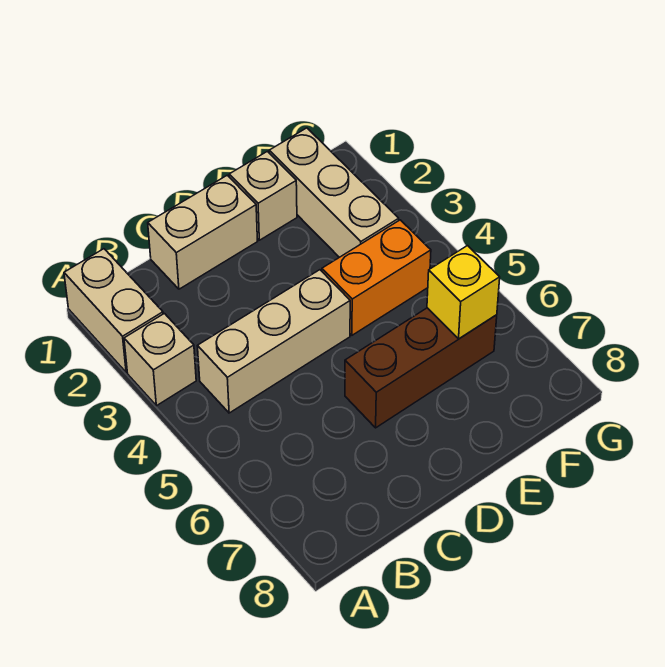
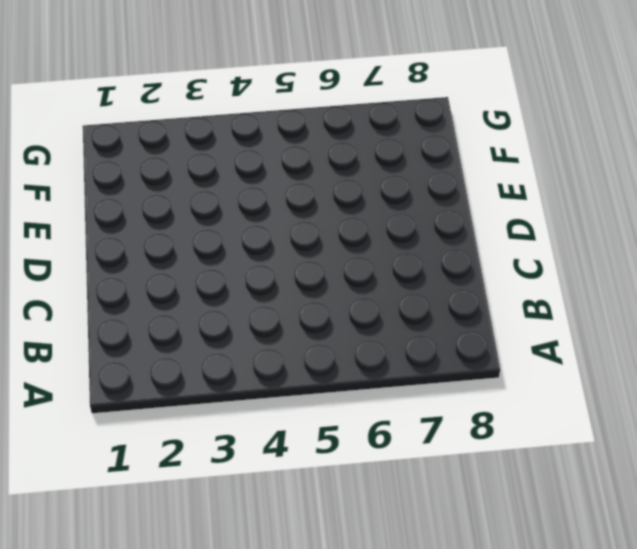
none -> tan brick A1:A2 level 1
none -> tan brick A3 level 1

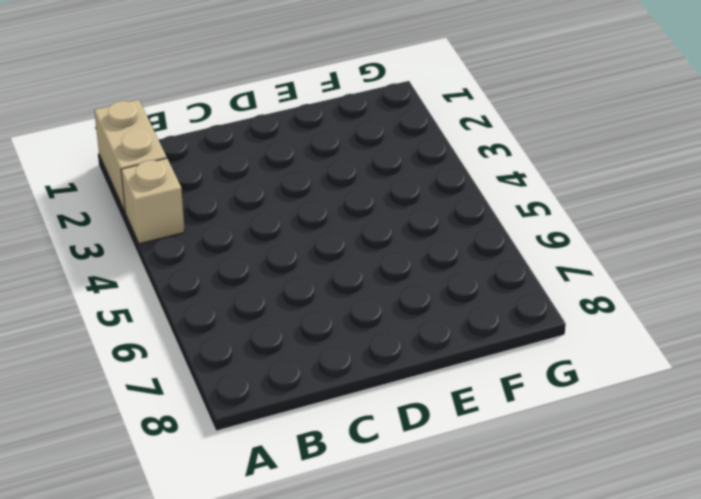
none -> tan brick B4:D4 level 1
none -> tan brick C1:D1 level 1

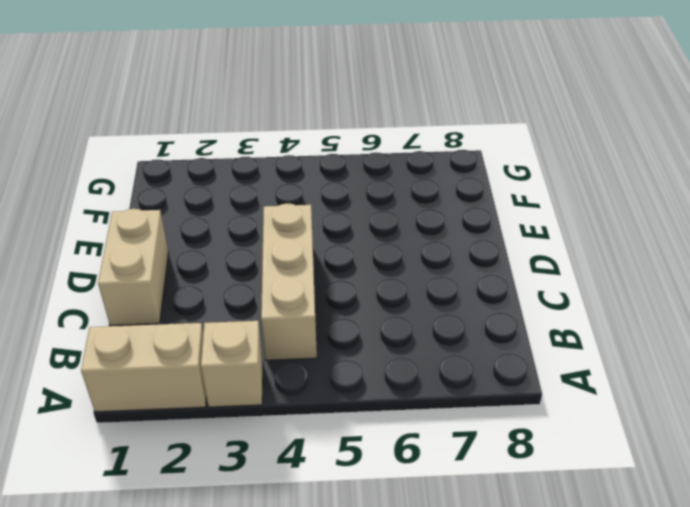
none -> brown brick D6:F6 level 1
none -> tan brick E1 level 1

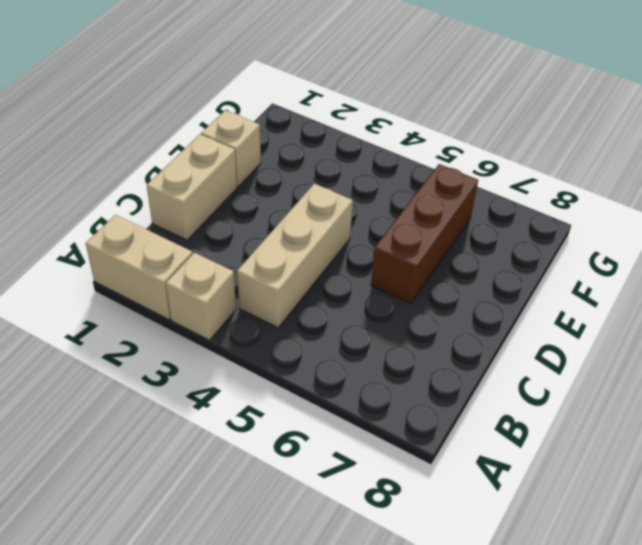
none -> orange brick E4:F4 level 1
none -> tan brick F1:F3 level 1

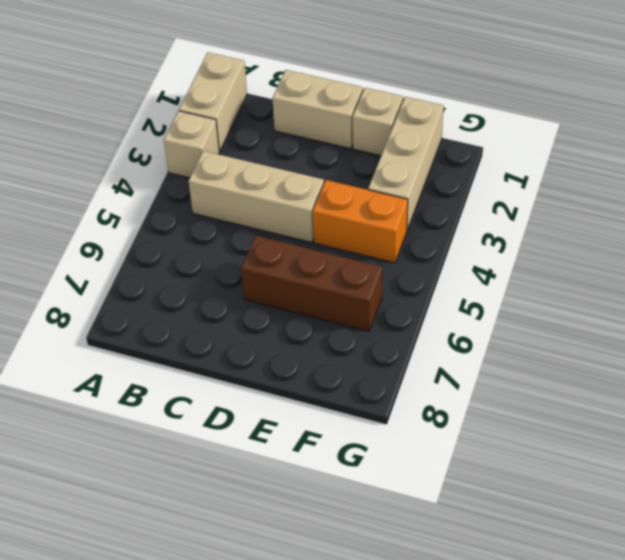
none -> yellow brick F6 level 2

